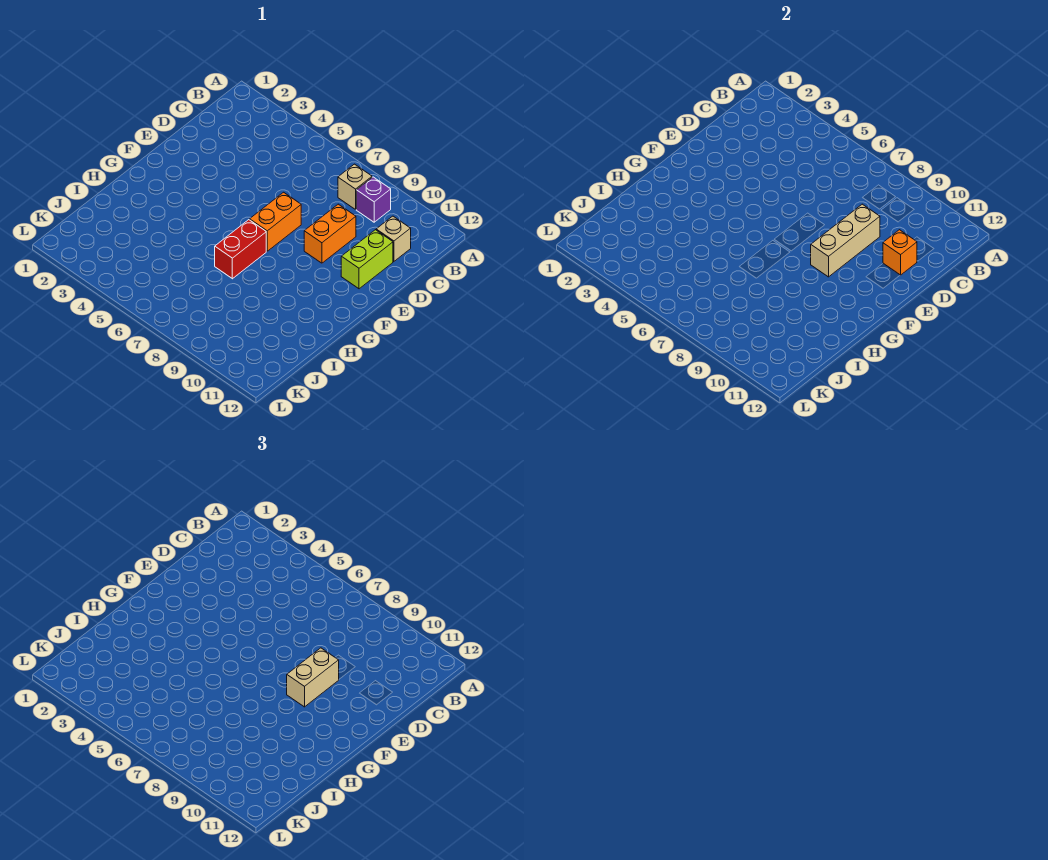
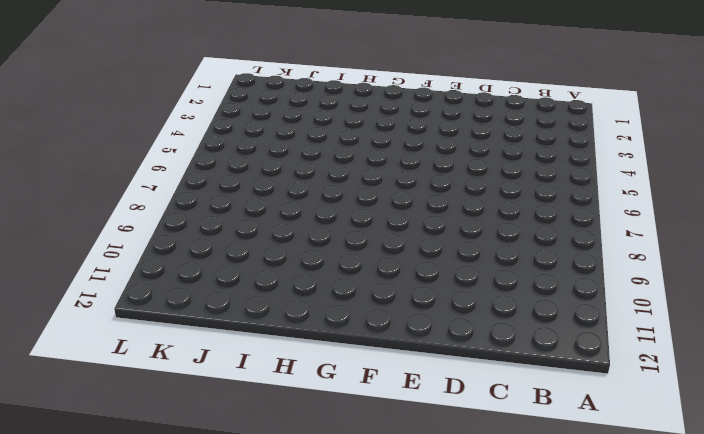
none -> tan brick B8 level 1
none -> purple brick B9 level 1

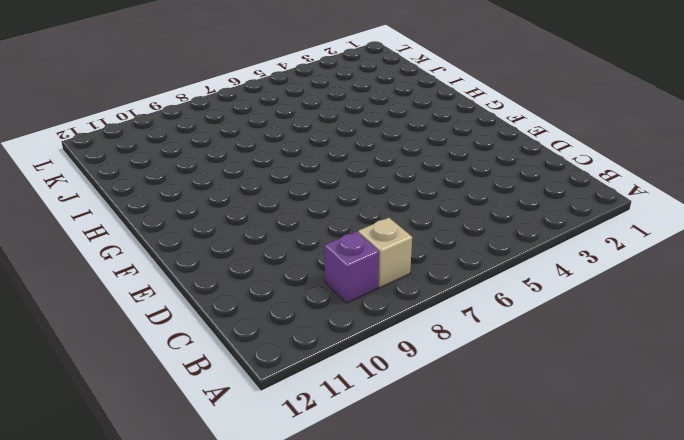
none -> tan brick C11 level 1
none -> orange brick D9:E9 level 1

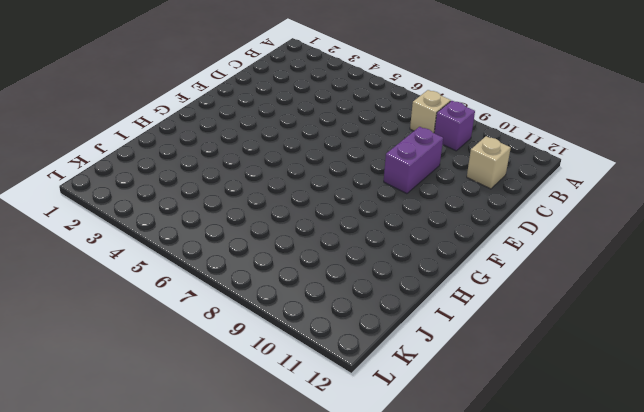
purple brick D9:E9 level 1 -> orange brick D9:E9 level 1
none -> lime brick D11:E11 level 1
none -> orange brick E7:F7 level 1

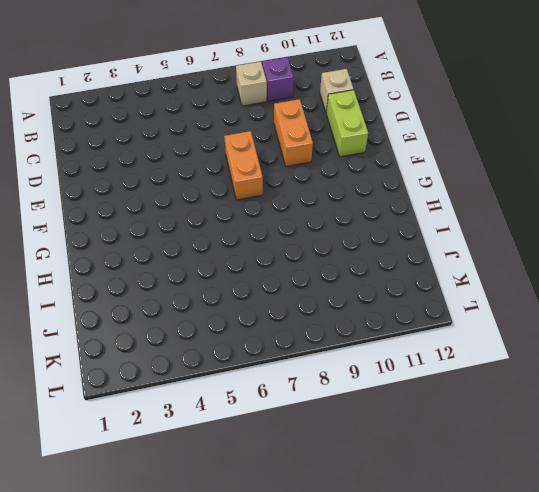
none -> red brick G7:H7 level 1
none -> tan brick D9:F9 level 2

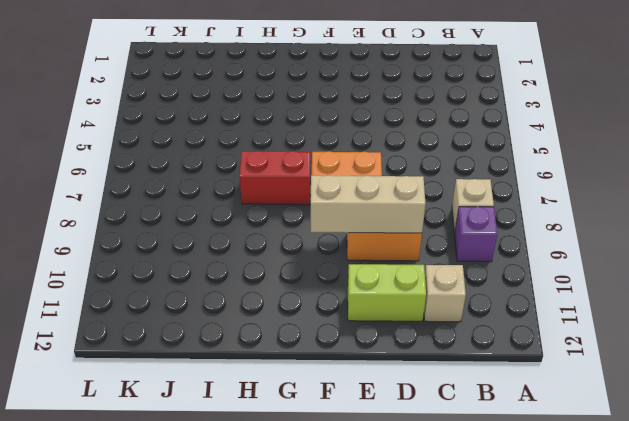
none -> orange brick D11 level 2
none -> tan brick E9:F9 level 3

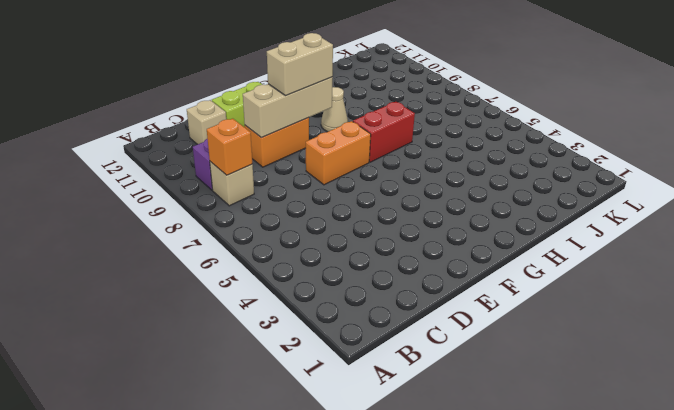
orange brick B8 level 2 -> orange brick D11 level 2
tan cone G9 level 1 -> none

